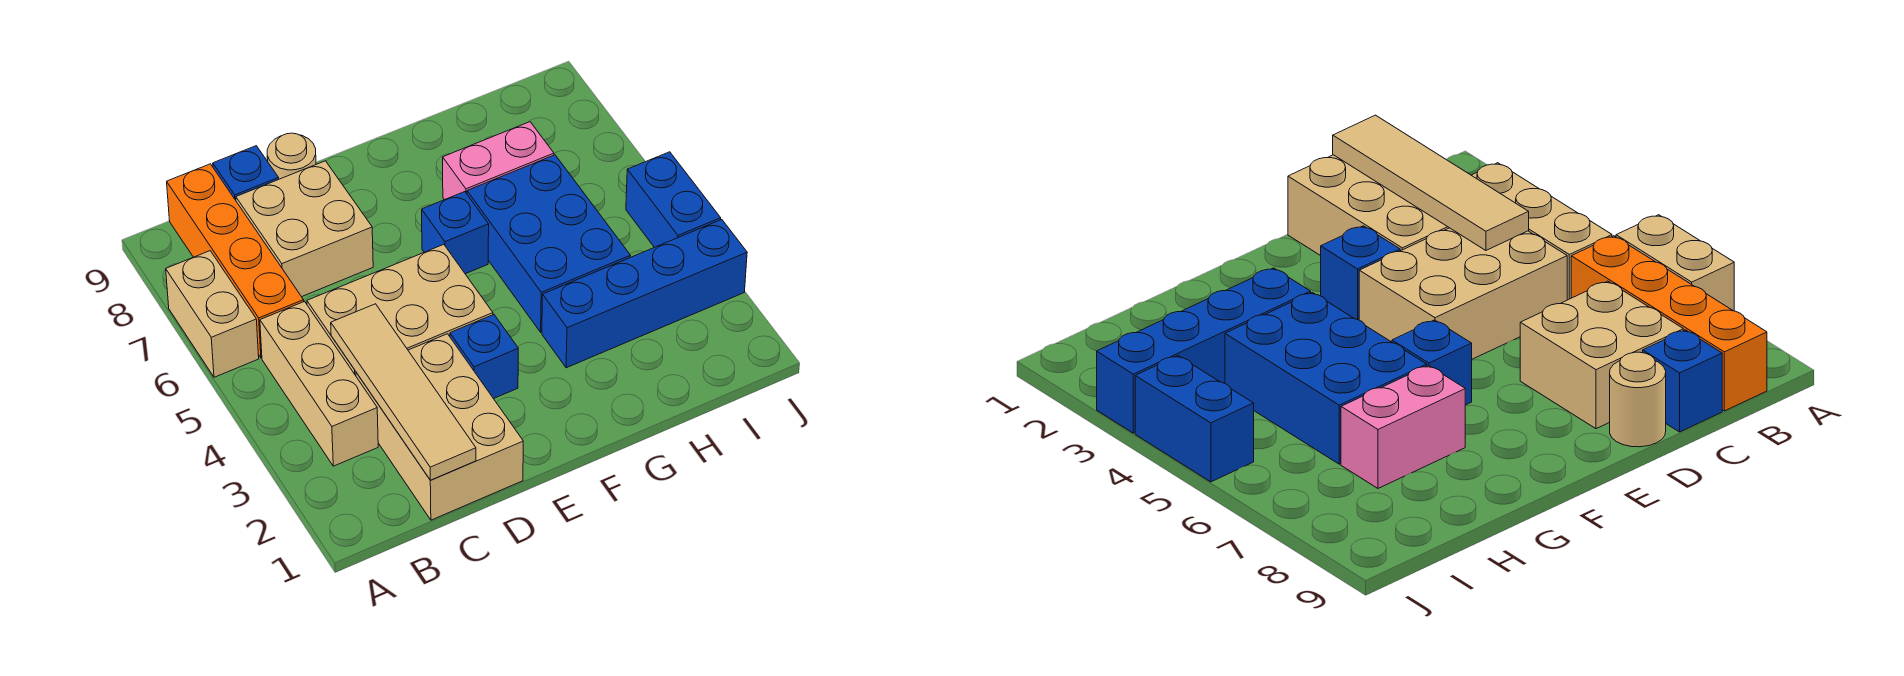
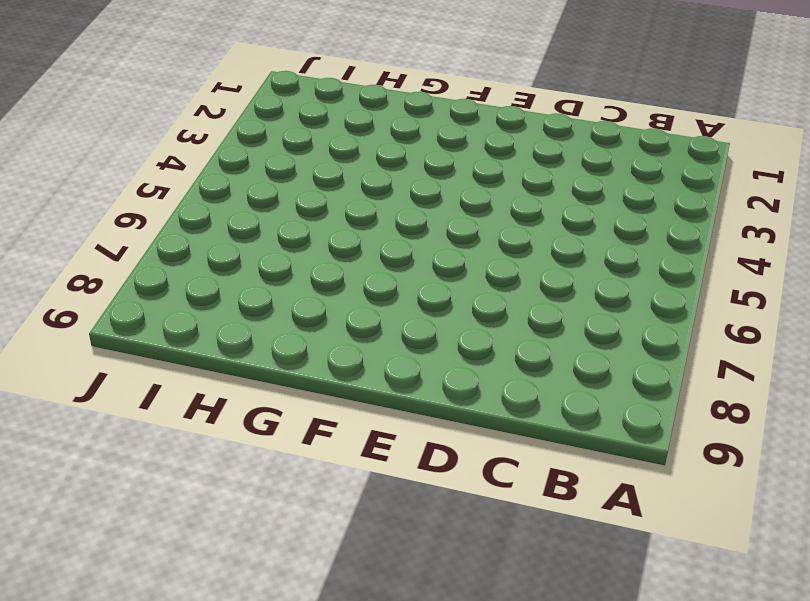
none -> tan brick A6:A7 level 1
none -> tan brick B3:B5 level 1
none -> orange brick B6:B9 level 1

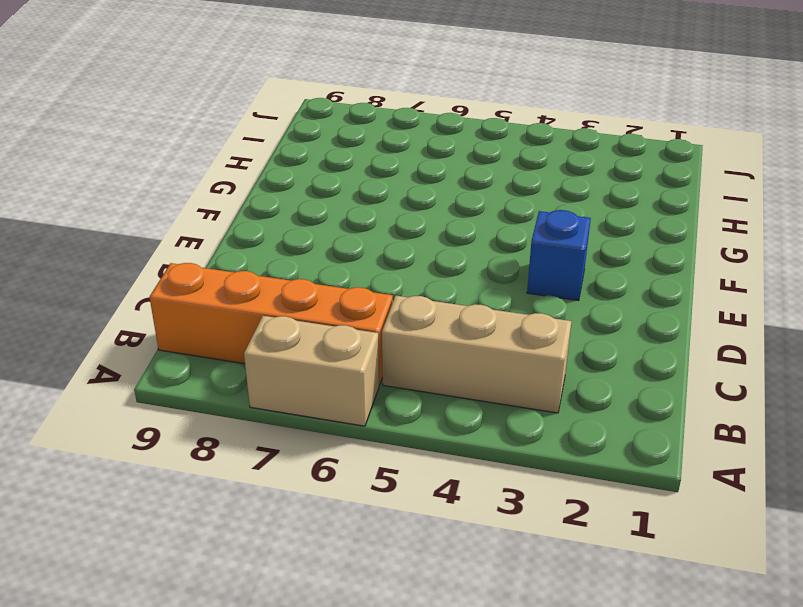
none -> tan brick C1:D3 level 1
none -> tan brick C4:E5 level 1
none -> tan brick C7:D8 level 1

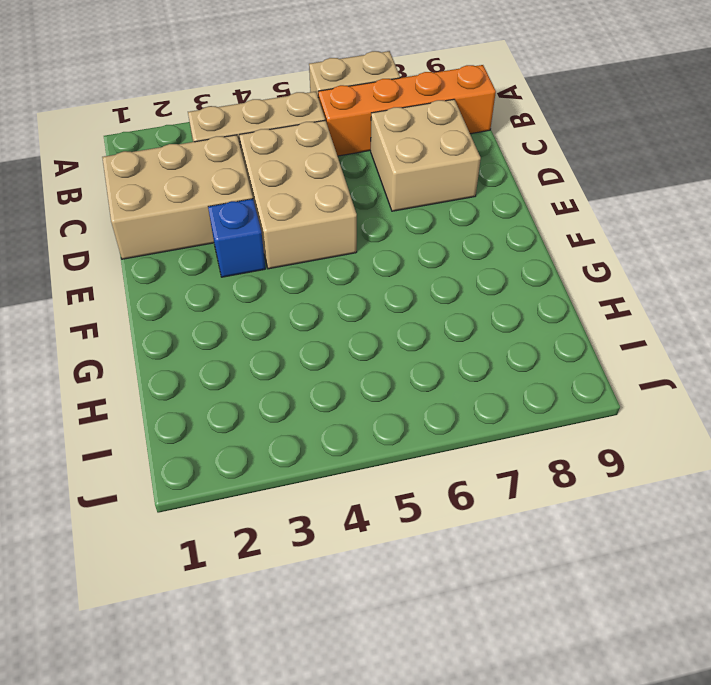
none -> blue brick C9 level 1
none -> tan round brick D9 level 1
none -> blue brick F6 level 1

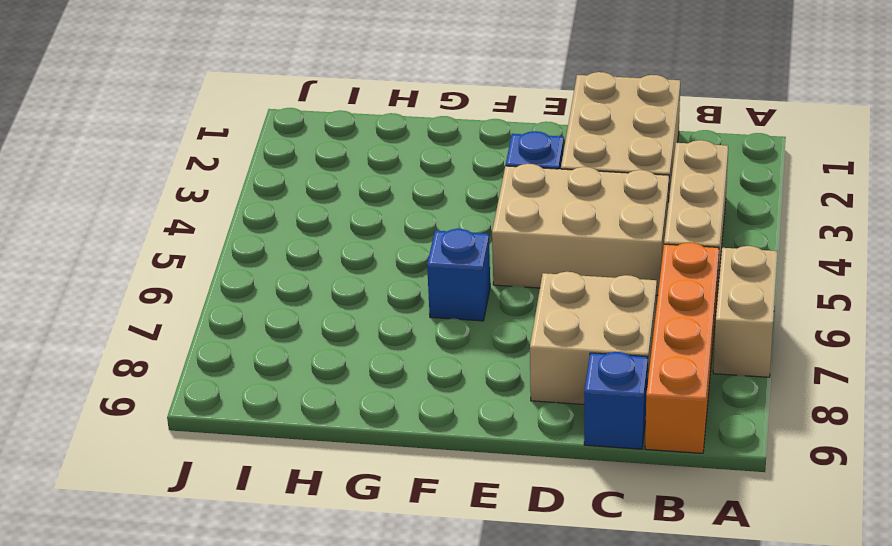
none -> tan round brick D9 level 1
none -> blue brick G3:J3 level 1
none -> blue brick G4:H6 level 1

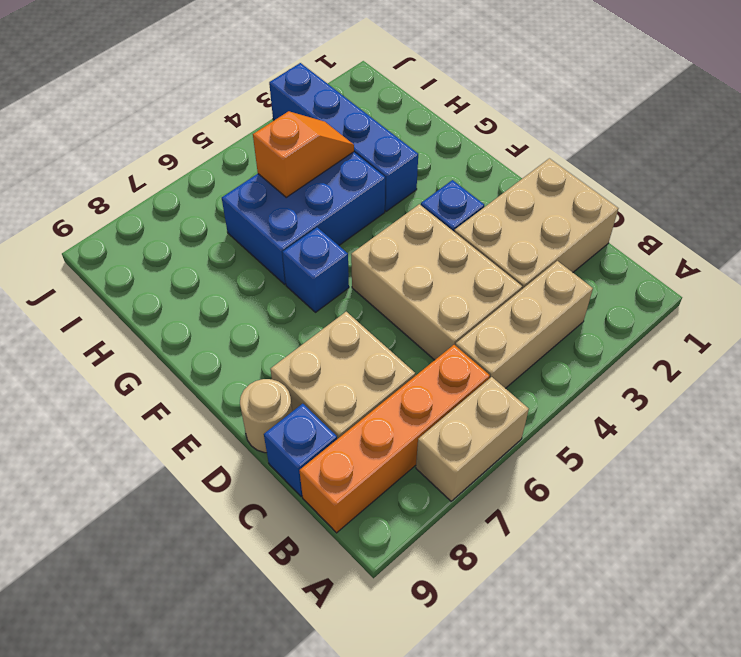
orange slope H4:H5 level 2 top 5 -> none
none -> pink brick G7:H7 level 1
none -> blue brick J4:J5 level 1
none -> tan tile C1:C4 level 2

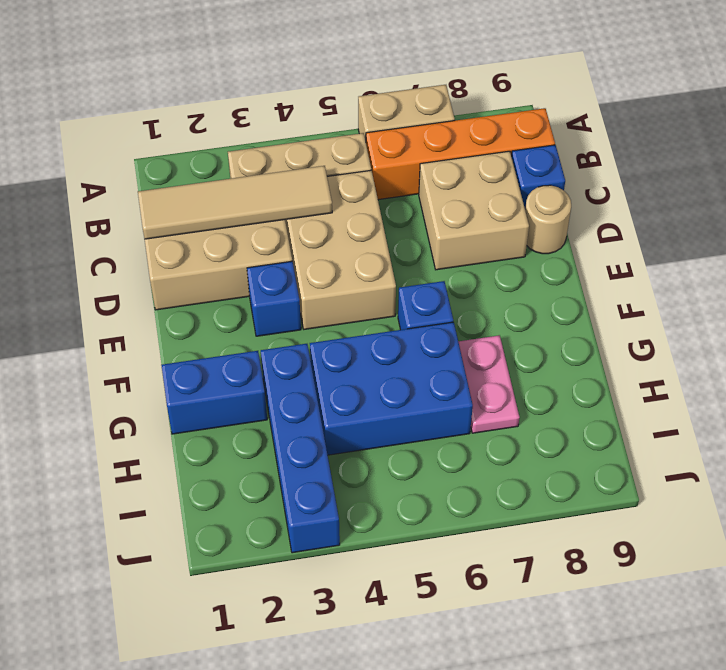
blue brick G1:G2 level 1 -> blue brick J4:J5 level 1
pink plate G7:H7 level 1 -> pink brick G7:H7 level 1

